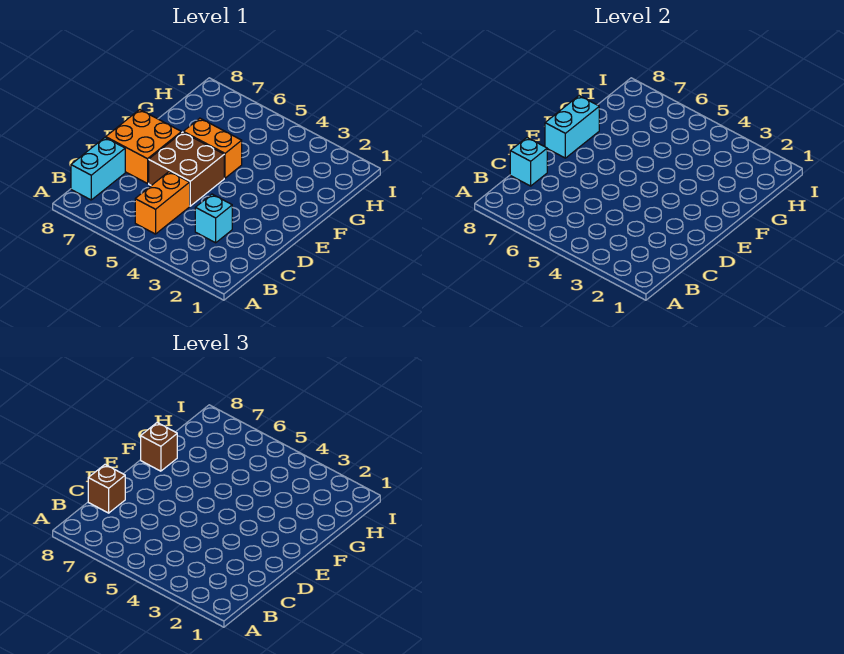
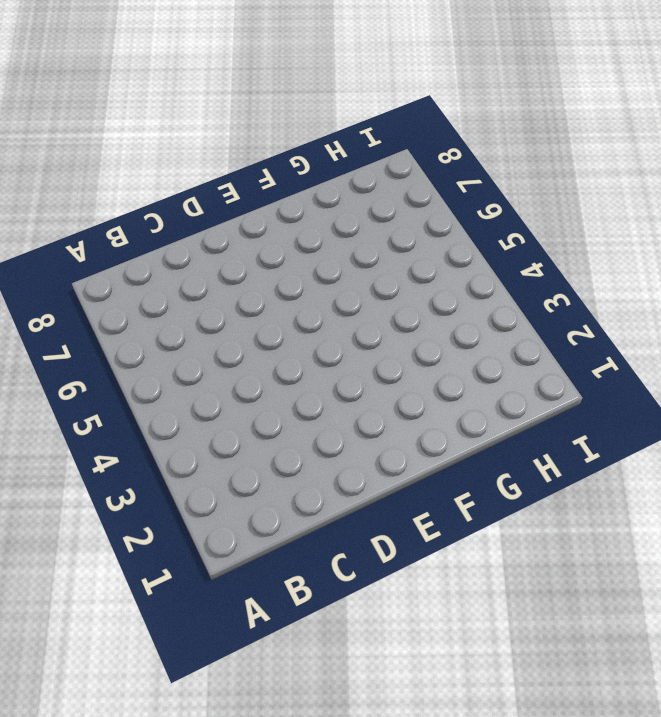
none -> orange brick B5:C5 level 1
none -> cyan brick B8:C8 level 1

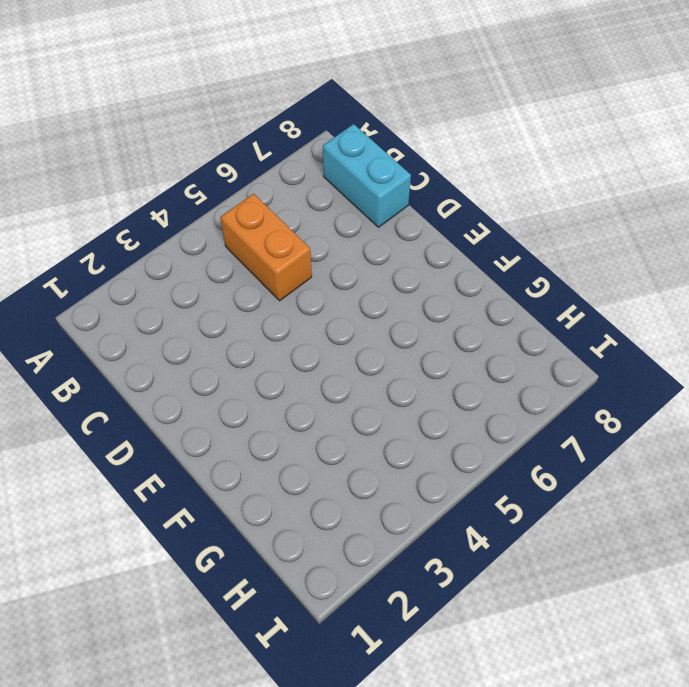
none -> cyan brick C3 level 1
none -> brown brick D5:E6 level 1

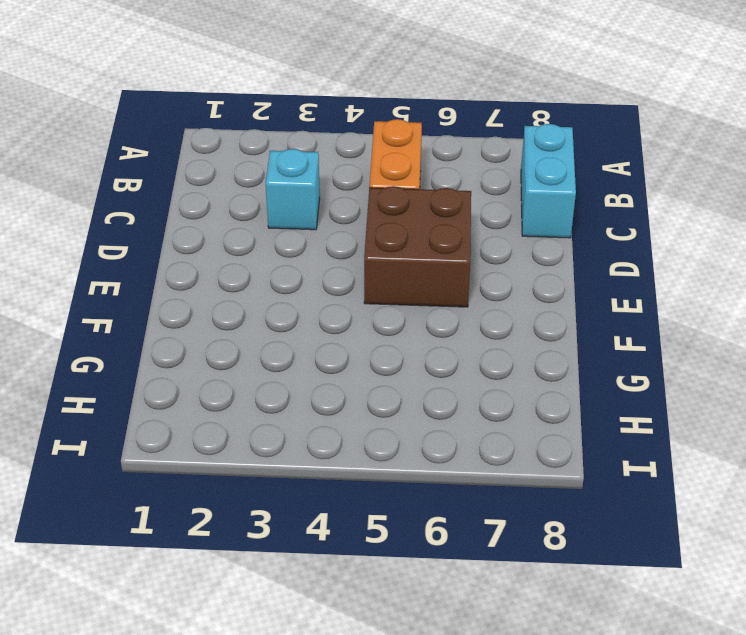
none -> orange brick D7:E8 level 1
none -> orange brick F5:F6 level 1

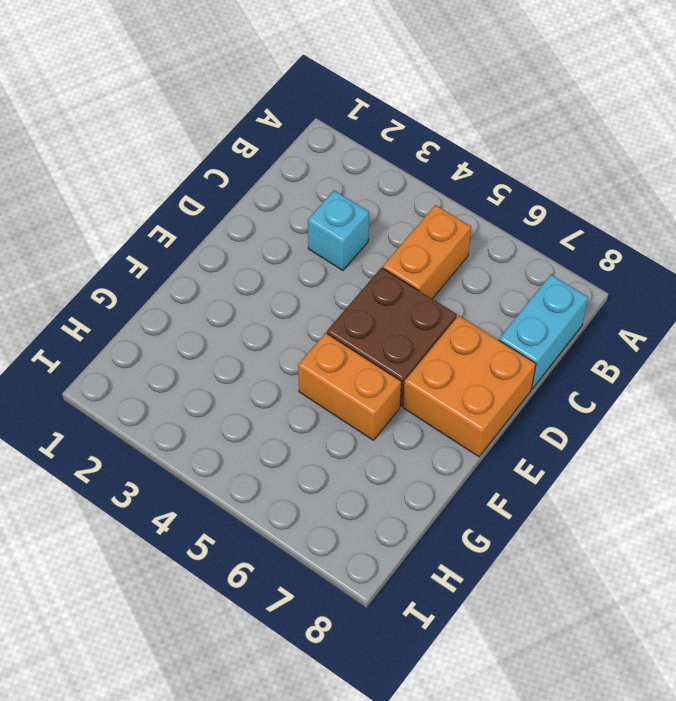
none -> cyan brick C8 level 2
none -> cyan brick E8:F8 level 2

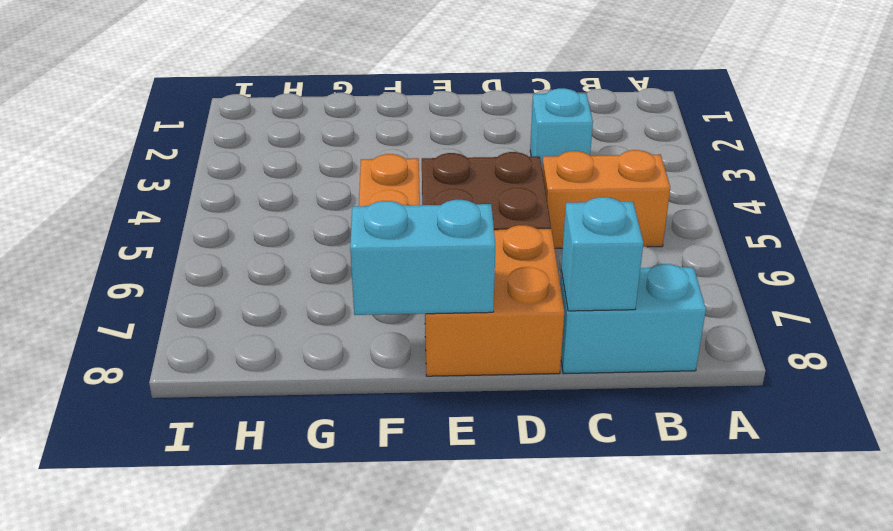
none -> brown brick C8 level 3
none -> brown brick F8 level 3

